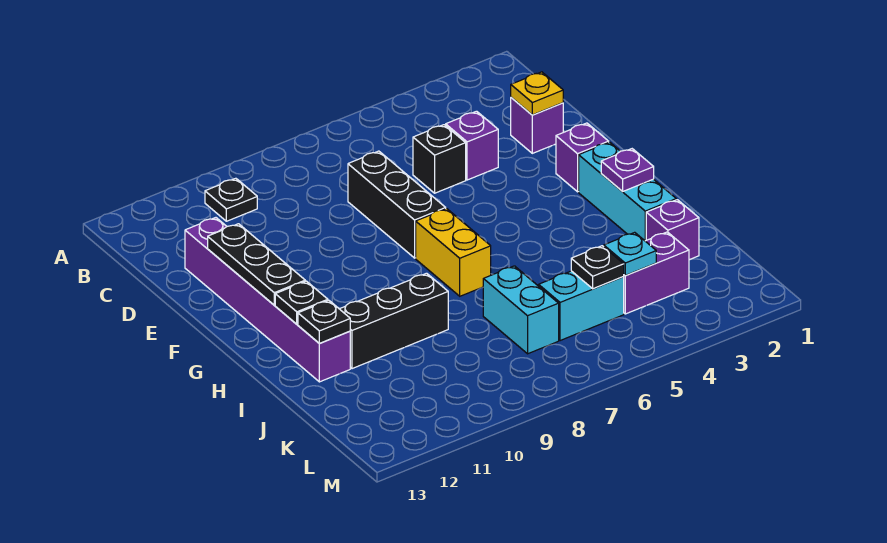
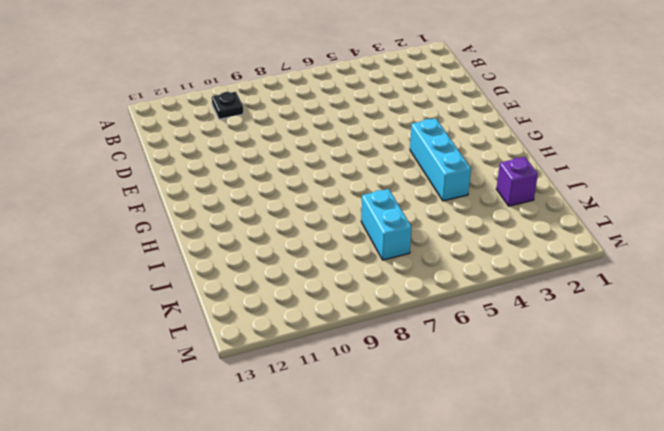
cyan brick G4:I4 level 1 -> cyan brick G2:I2 level 1
none -> purple brick D2 level 1
none -> purple brick D4 level 1
none -> black brick D5 level 1

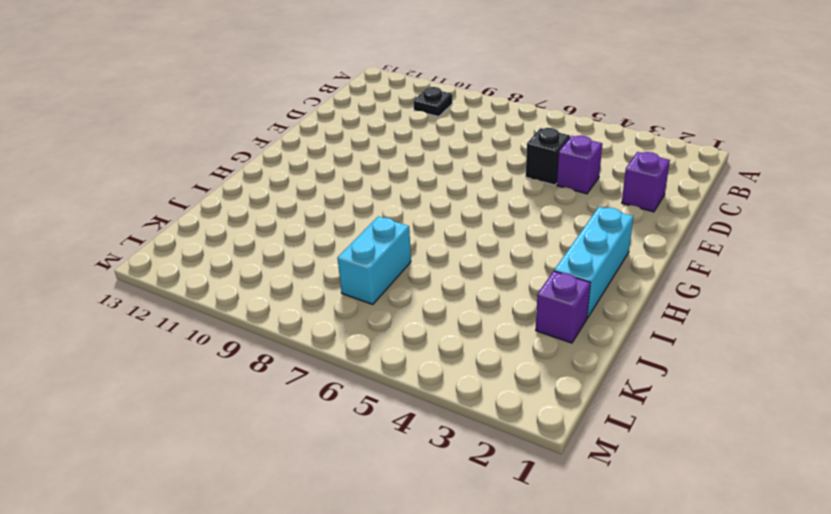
none -> black brick D7:F7 level 1
none -> purple brick D12:I12 level 1
none -> purple brick F2 level 1

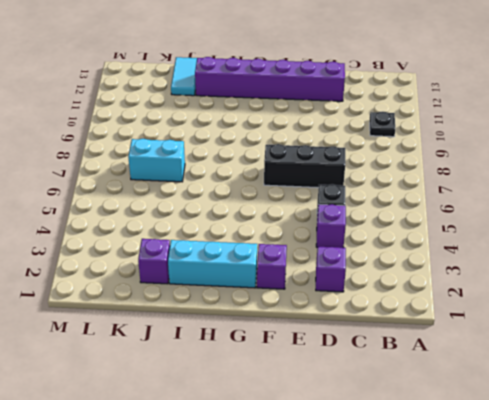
cyan tile J12:J13 level 1 -> none
none -> yellow brick G7:H7 level 1
none -> black brick I9:I11 level 1
none -> purple brick K3:K4 level 1

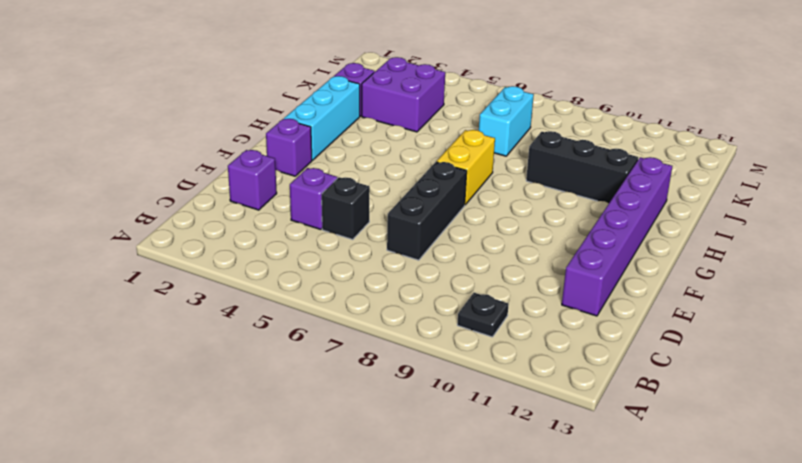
purple brick J3:K4 level 1 -> purple brick K3:K4 level 1
none -> cyan brick K5:K6 level 1
none -> yellow plate D2 level 2
none -> black plate E12:G12 level 2

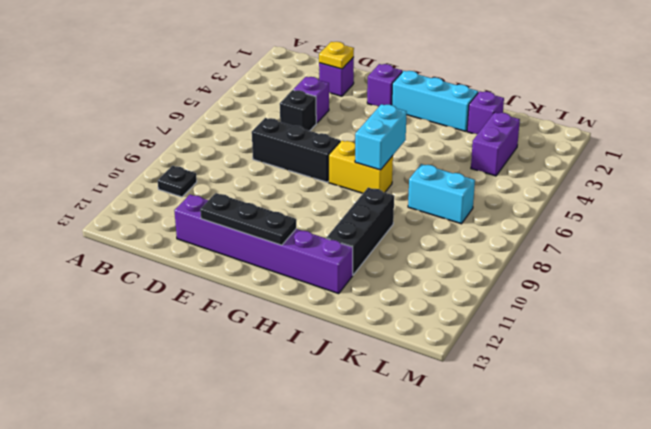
cyan brick H6:H7 level 2 -> cyan brick K5:K6 level 1
none -> purple plate H2 level 2
none -> black plate H12 level 2
none -> black plate I12 level 2

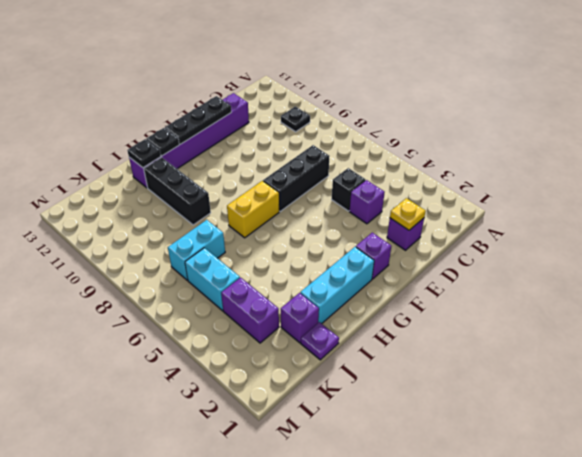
purple plate J1 level 1 -> purple plate H2 level 2
none -> cyan plate K4 level 2
none -> black plate K5 level 2

